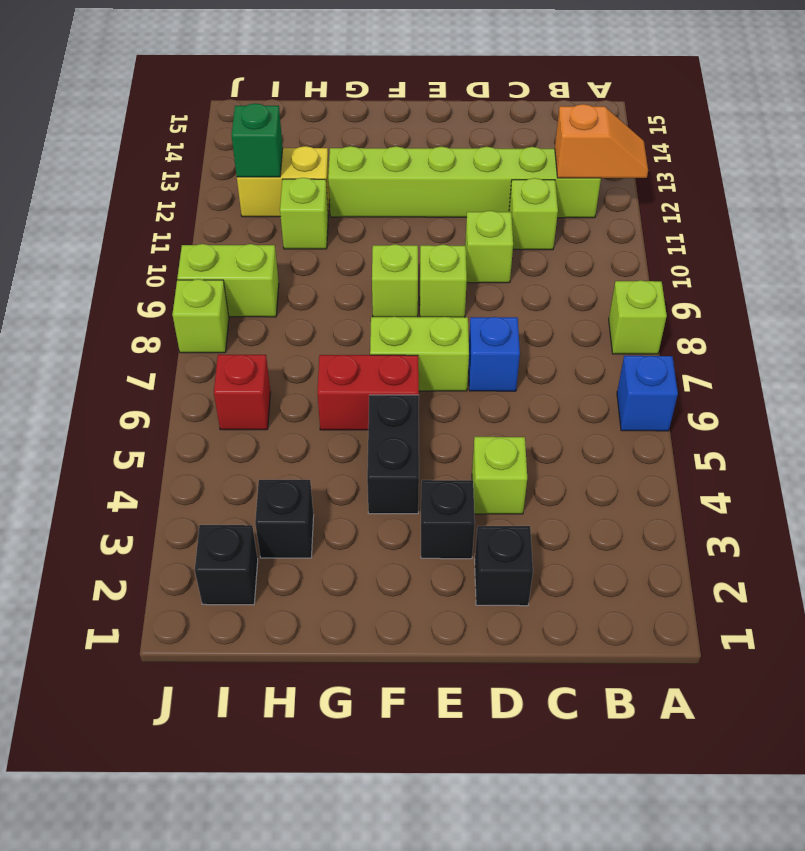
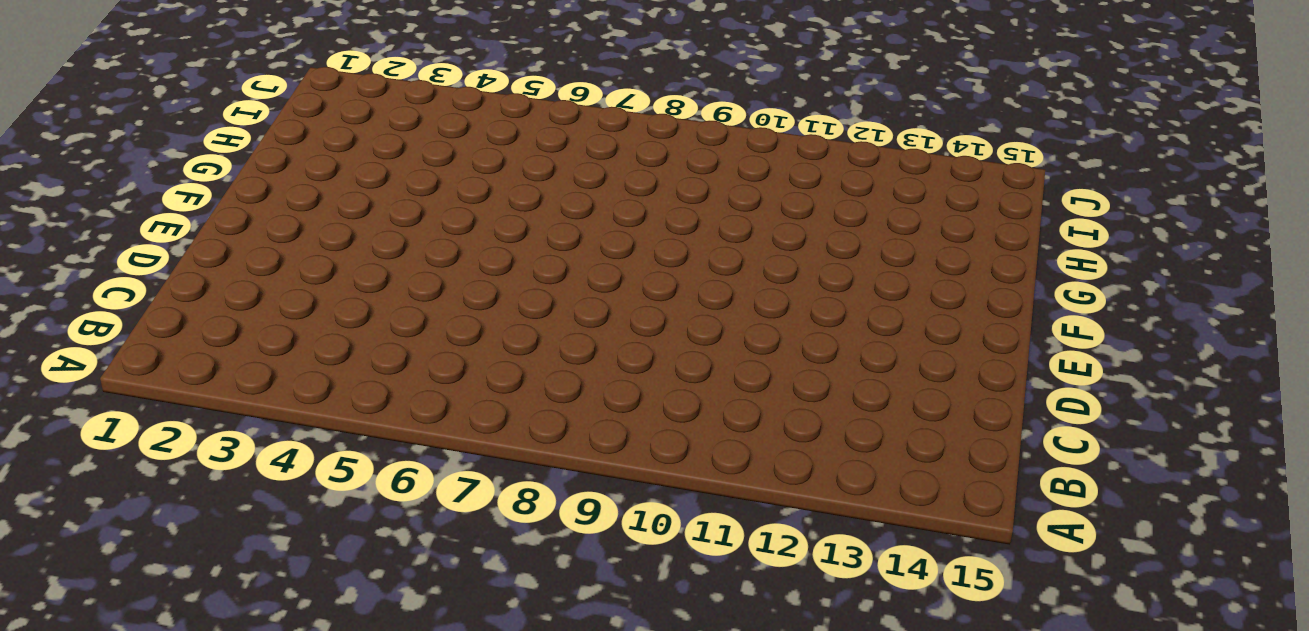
none -> blue brick A6 level 1
none -> lime brick A8 level 1
none -> lime brick B12:G12 level 1

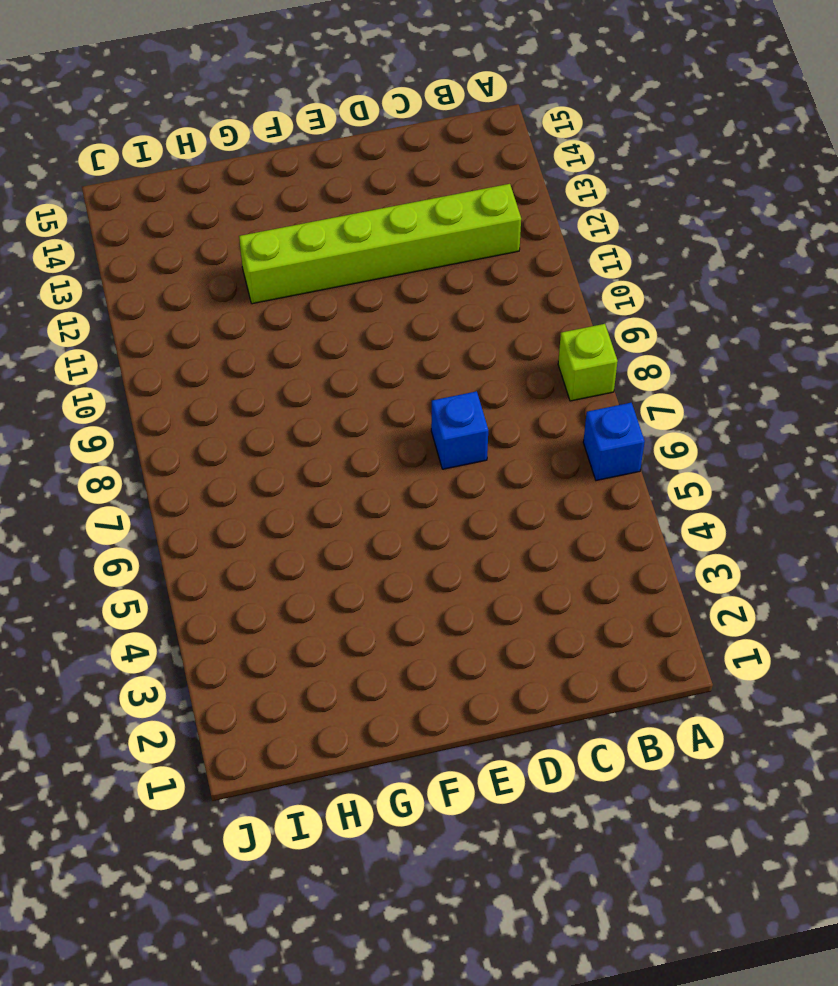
none -> lime brick C11 level 1
none -> black brick D2 level 1
none -> lime brick D4 level 1

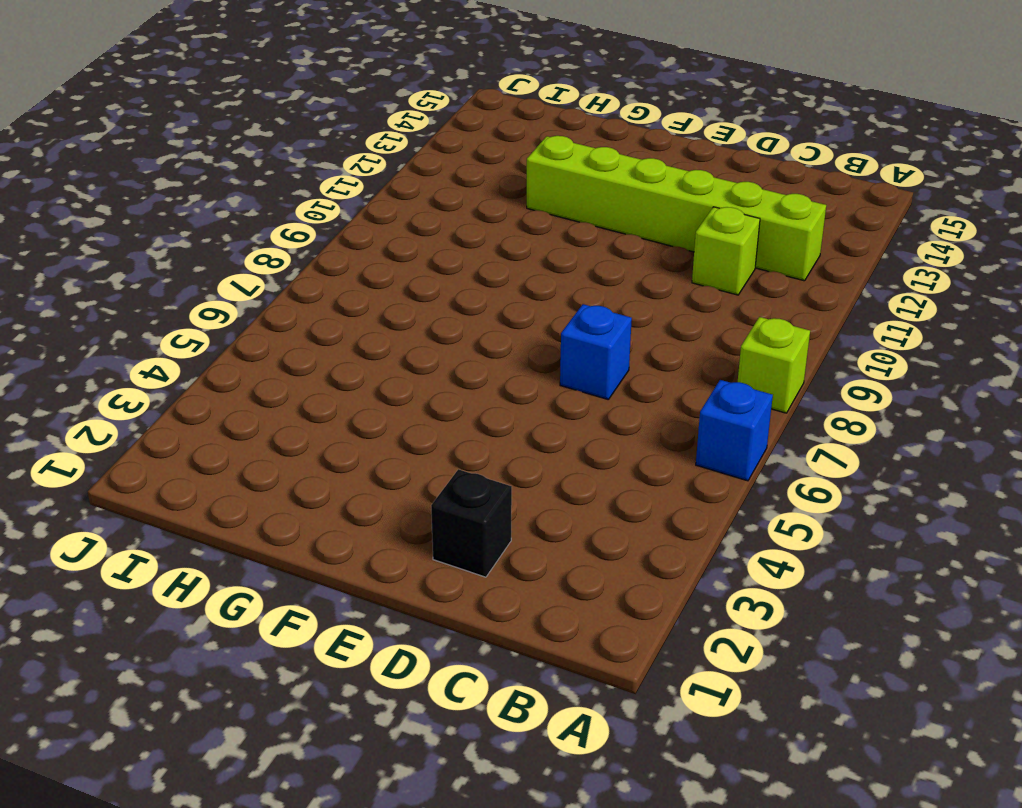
none -> lime brick D4 level 1
none -> lime brick D10 level 1
none -> black brick E3 level 1

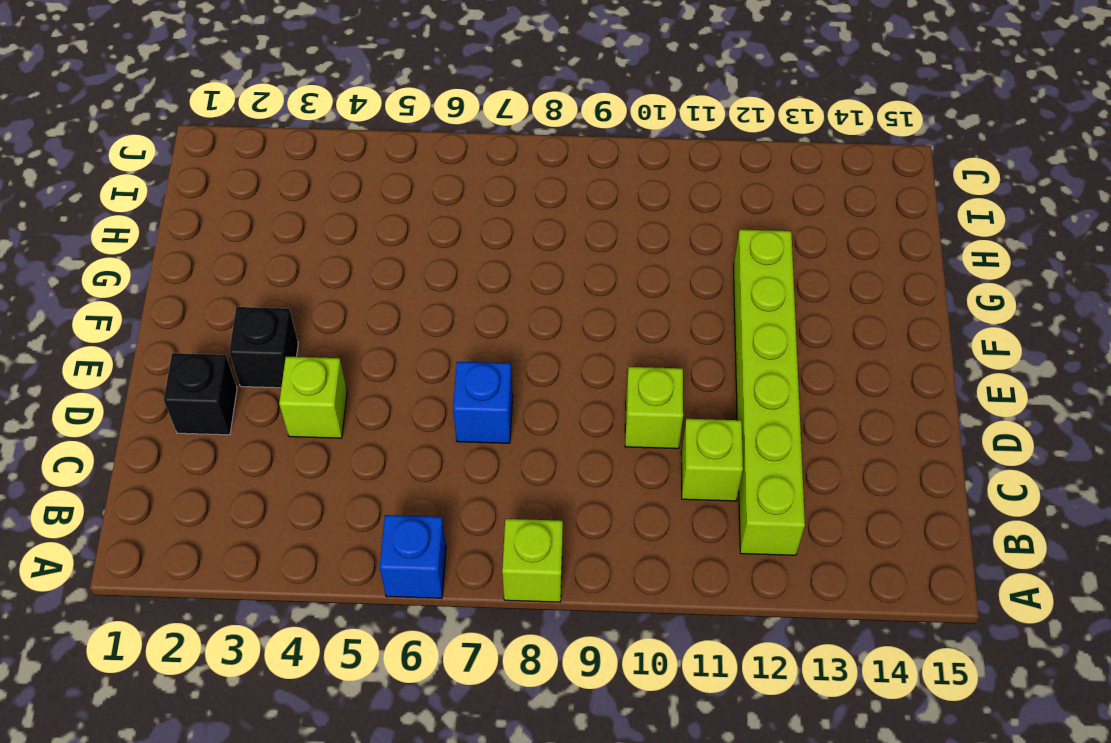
none -> lime brick E7:F7 level 1
none -> lime brick E9 level 1
none -> black brick F4:F5 level 1

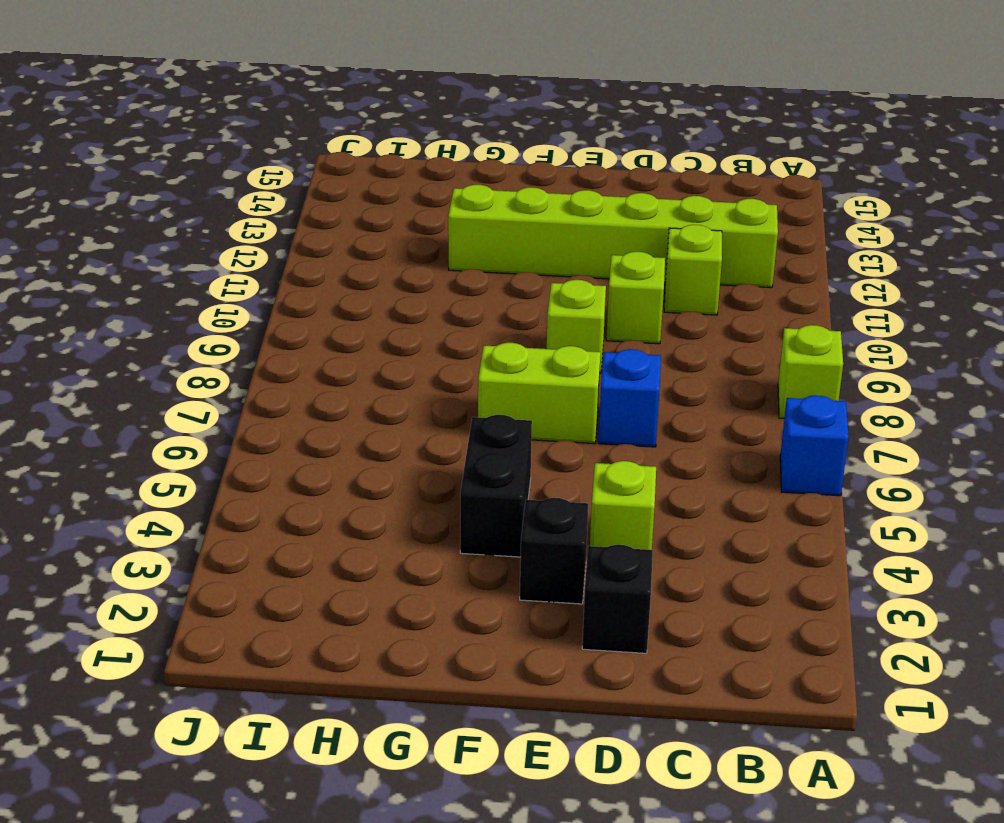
none -> red brick F6:G6 level 1
none -> lime brick F9 level 1
none -> black brick H3 level 1

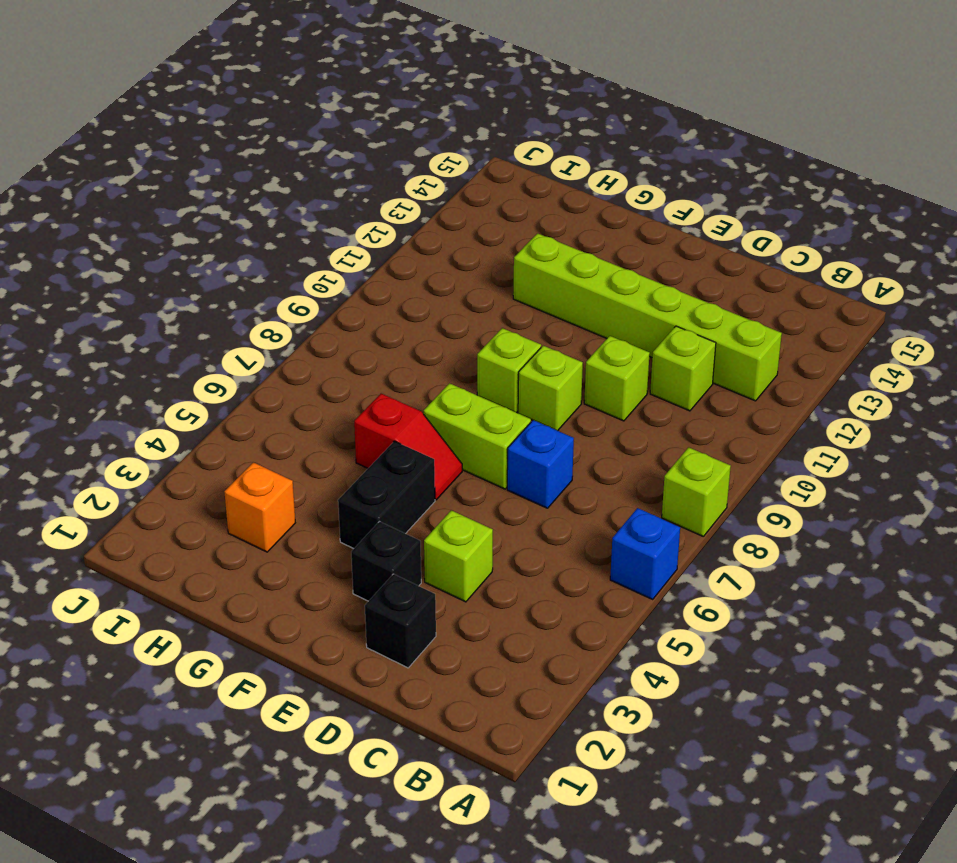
red slope F6:G6 level 1 top G -> red brick F6:G6 level 1
orange brick H3 level 1 -> black brick H3 level 1
none -> lime brick H11 level 1
none -> yellow brick H12:I12 level 1
none -> black brick I2 level 1

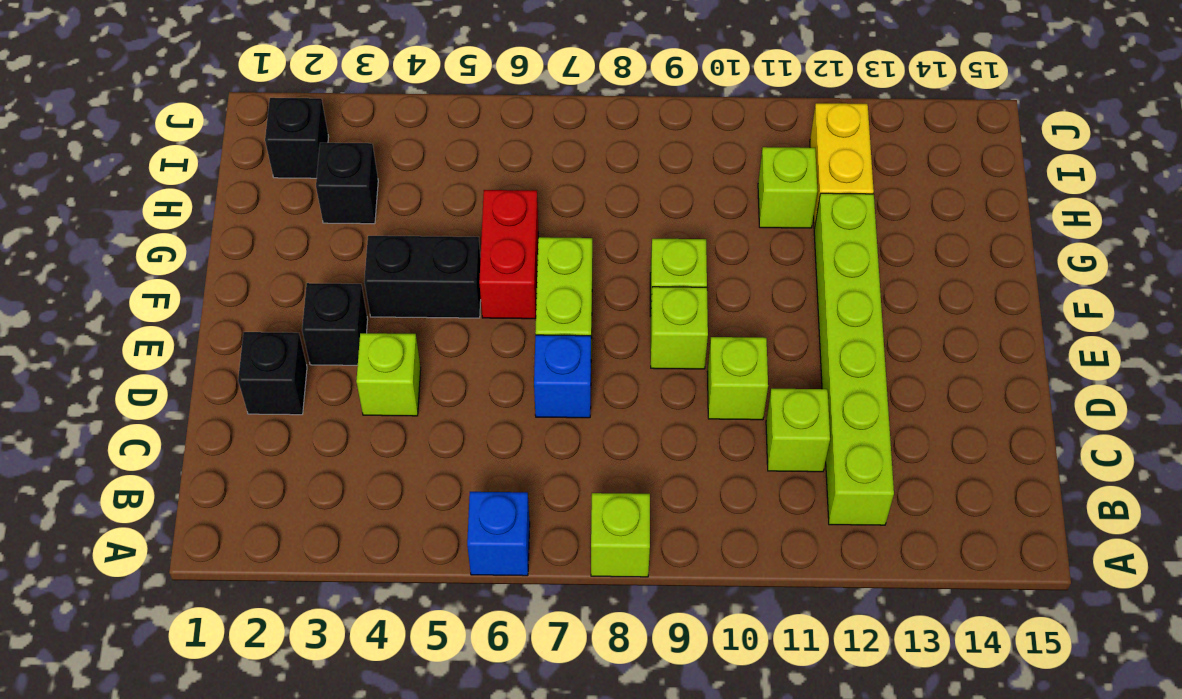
none -> red brick I6 level 1
none -> lime brick I9:J9 level 1
none -> lime brick J8 level 1

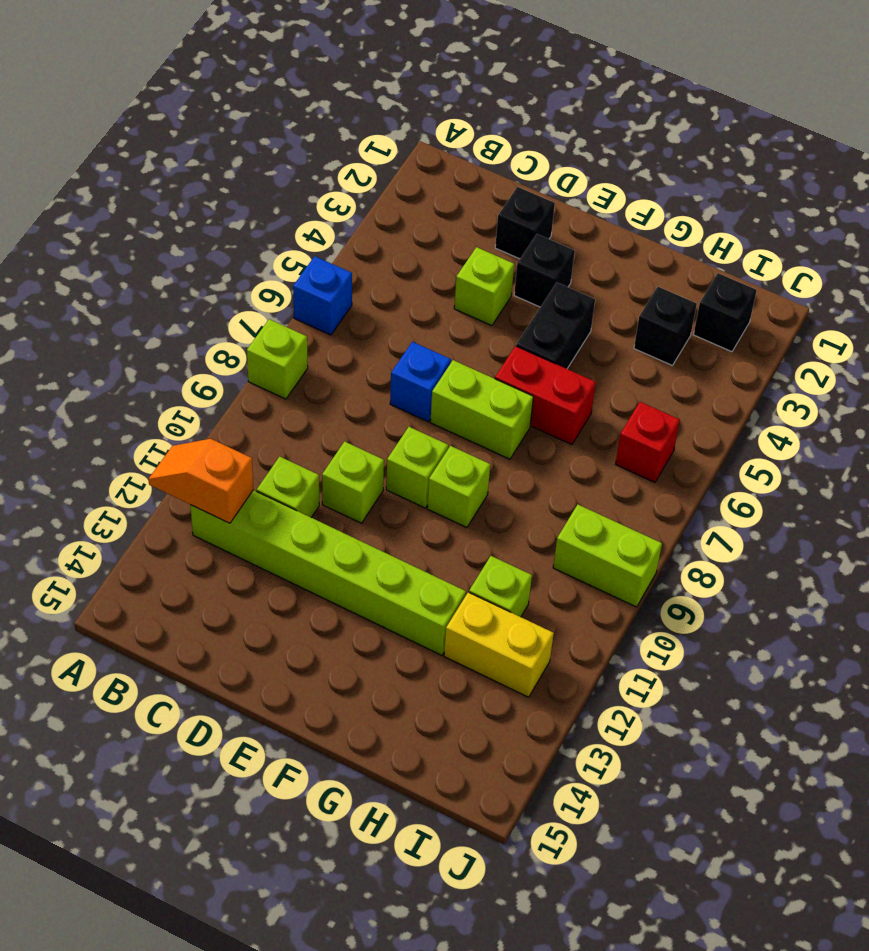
none -> lime brick J8 level 1
none -> green brick I12 level 2

